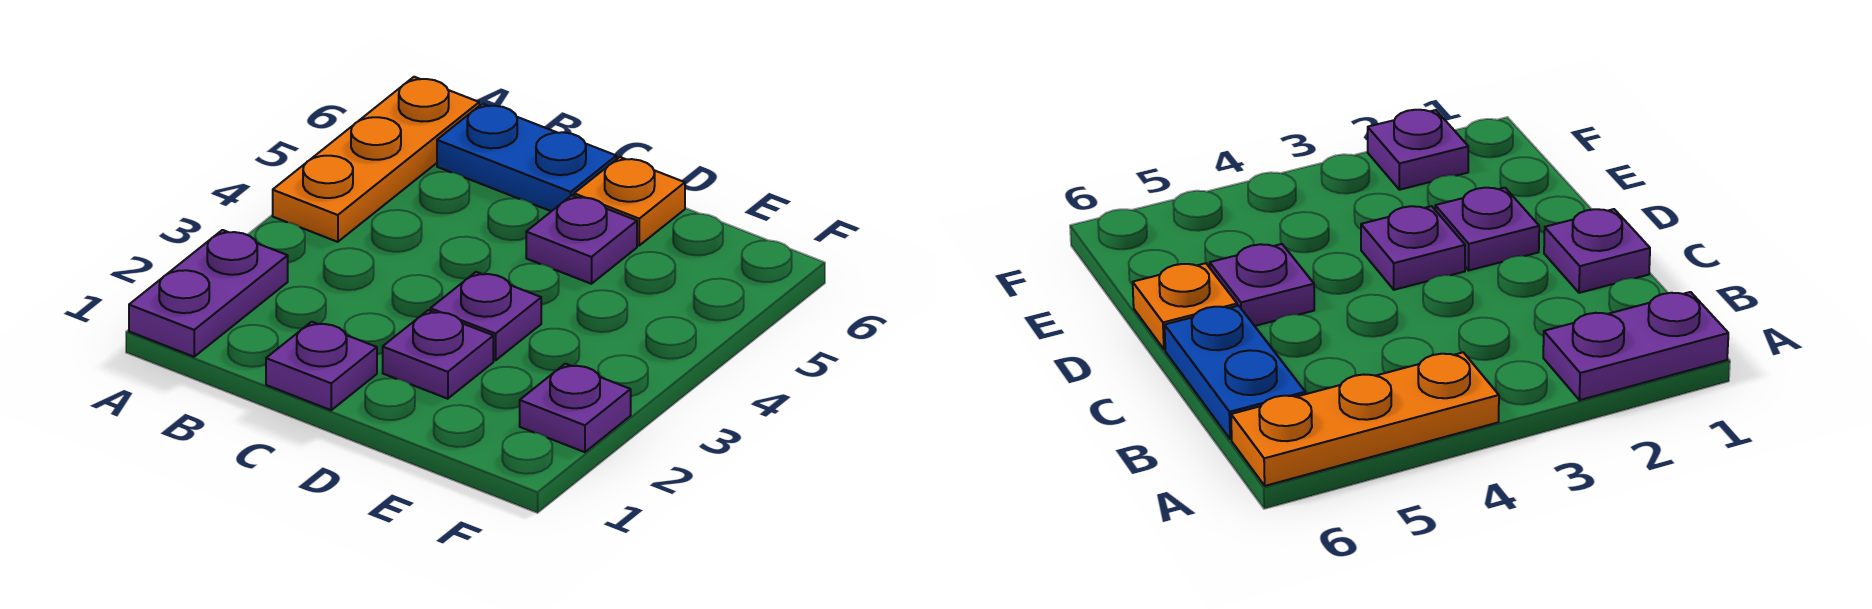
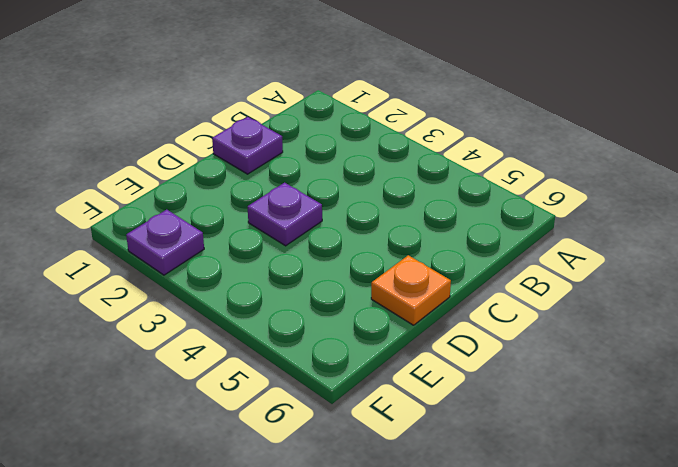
none -> purple plate A1:A2 level 1
none -> orange plate A4:A6 level 1

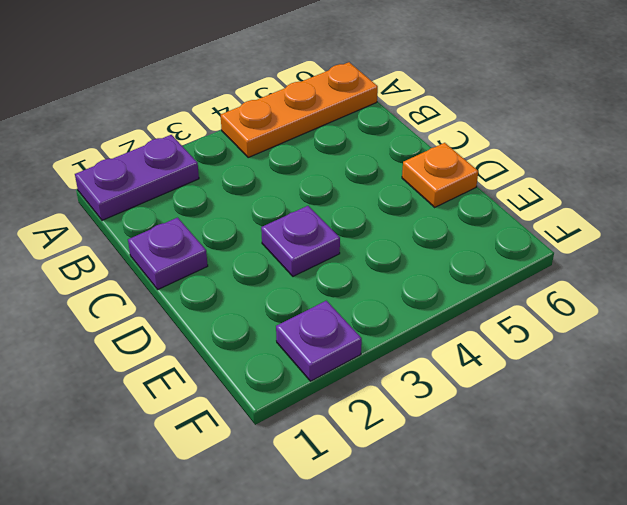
none -> blue plate B6:C6 level 1
none -> purple plate D2 level 1

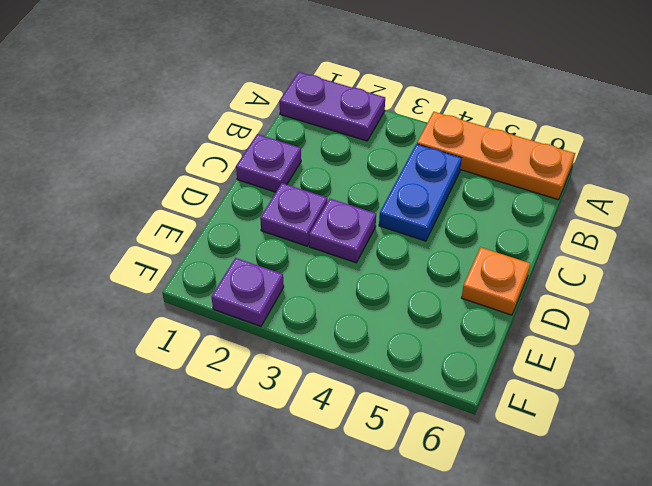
blue plate B4:C4 level 1 -> blue plate B6:C6 level 1
none -> purple plate D5 level 1

